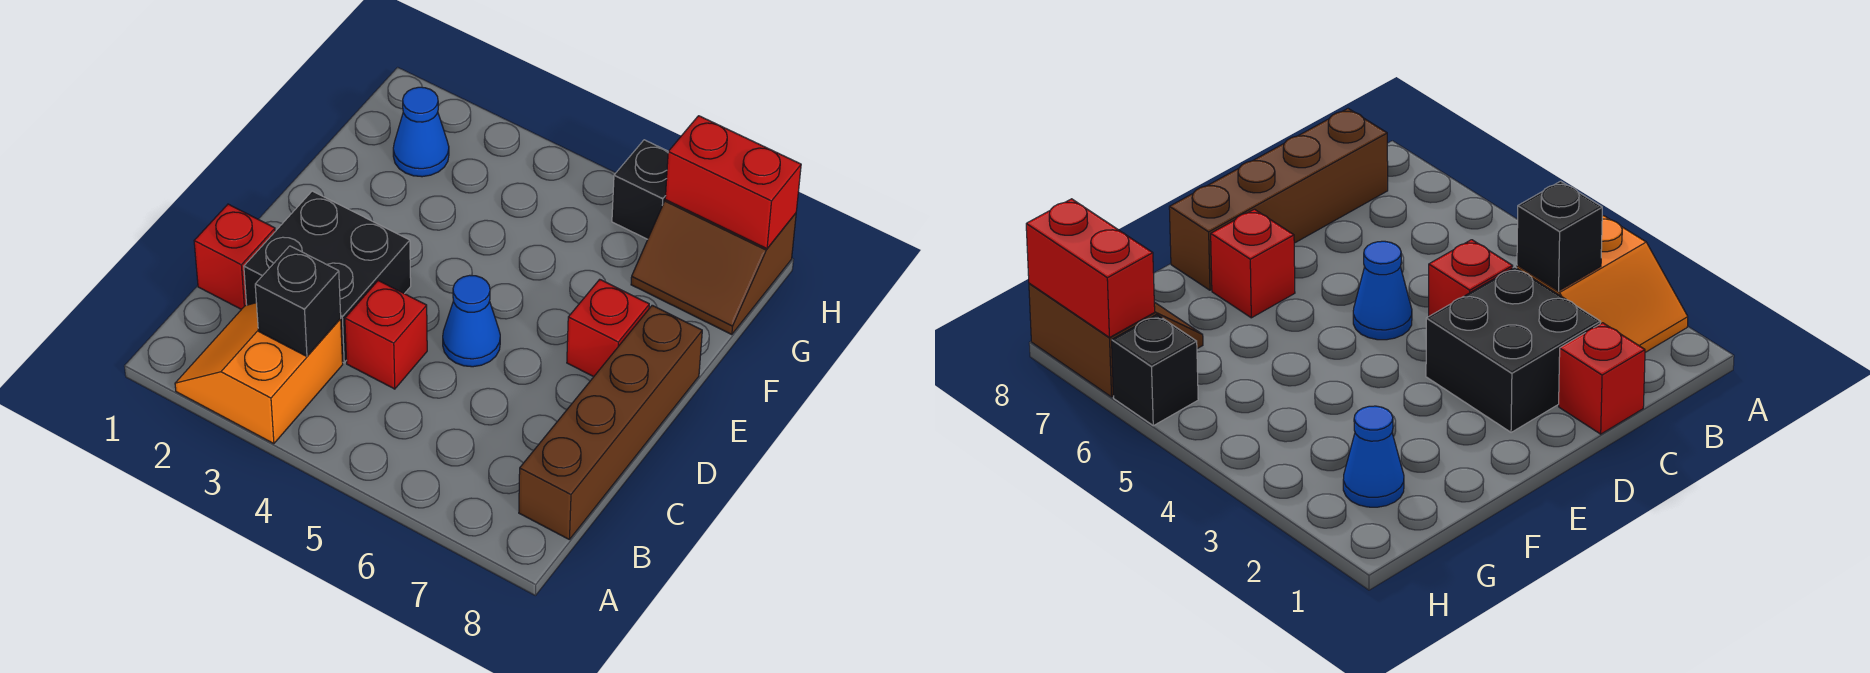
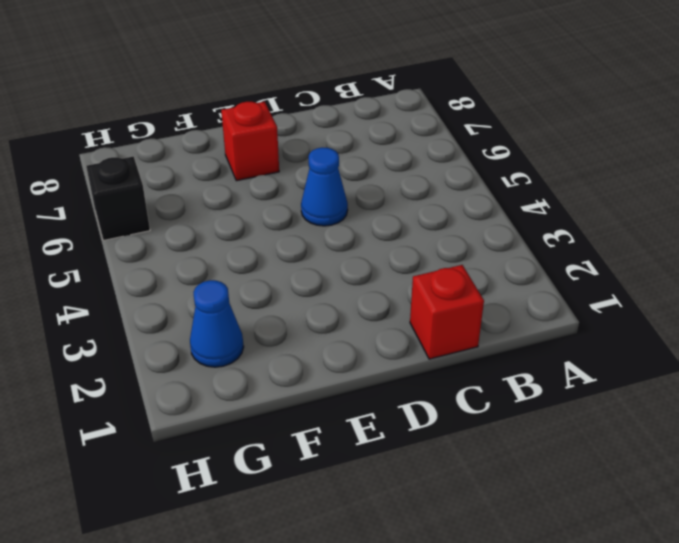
none -> orange slope A2:B3 level 1 top 3
none -> brown brick B8:E8 level 1
none -> black brick C2:D3 level 1

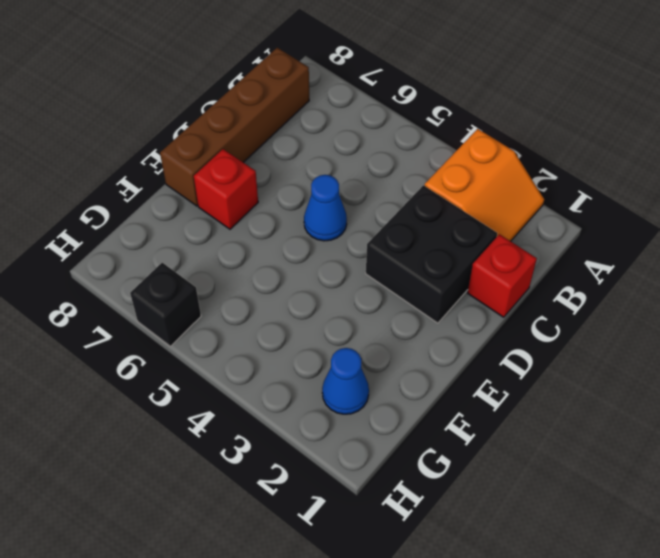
none -> red brick C4 level 1
none -> brown slope G7:H8 level 1 top H
none -> black brick B3 level 2

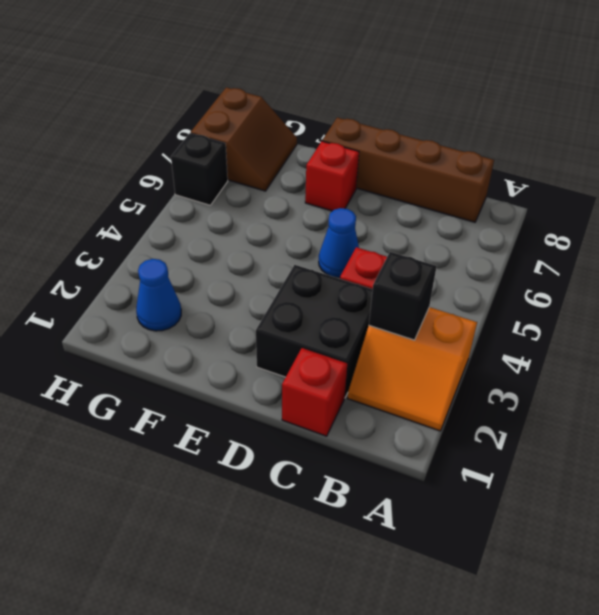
none -> red brick H7:H8 level 2

